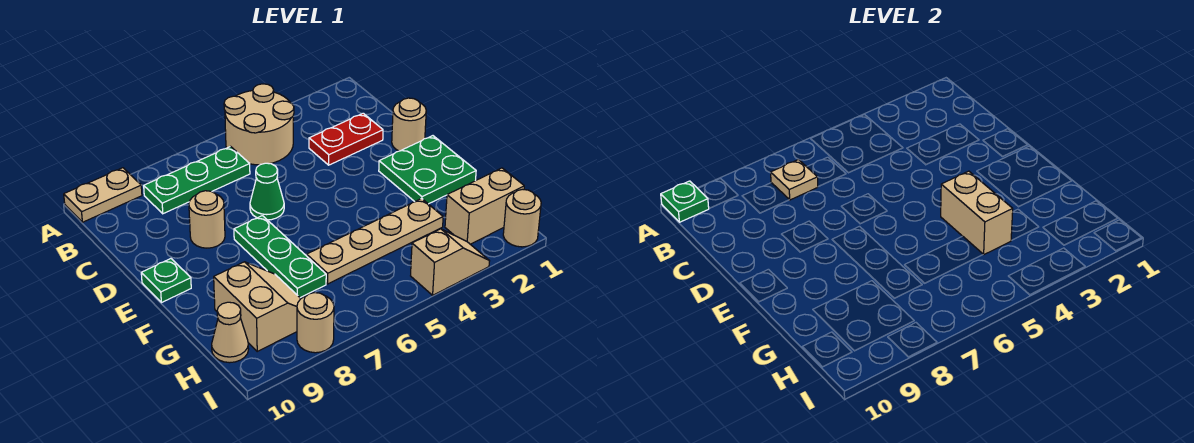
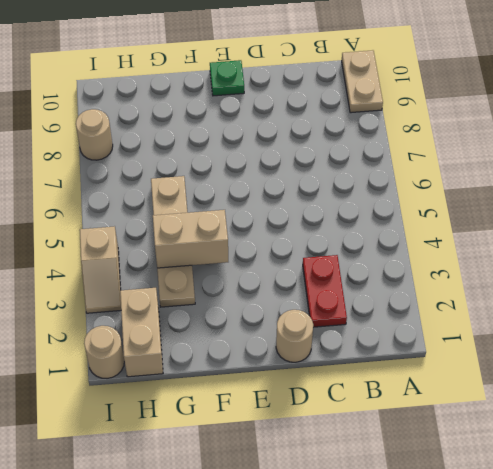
none -> tan round brick A4:B5 level 1
none -> green plate B6:B8 level 1
none -> green cone D6 level 1

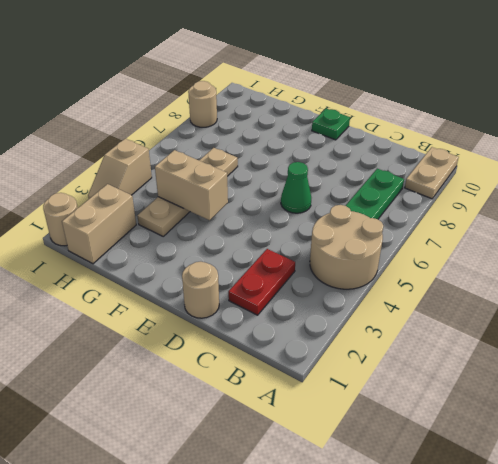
none -> tan round brick D8 level 1
none -> green plate E1:F2 level 1
none -> green plate E7:G7 level 1

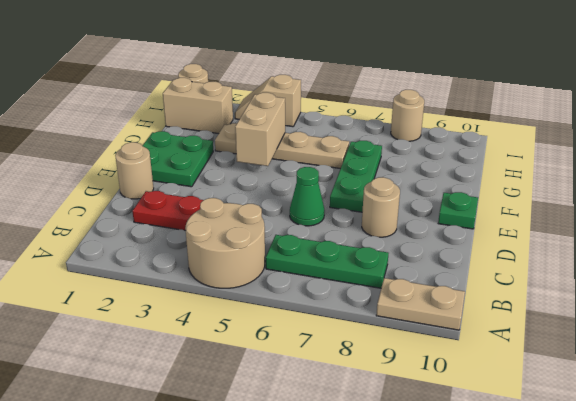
none -> tan slope G8:H9 level 1 top 9
none -> tan cone H10 level 1
none -> green plate A10 level 2

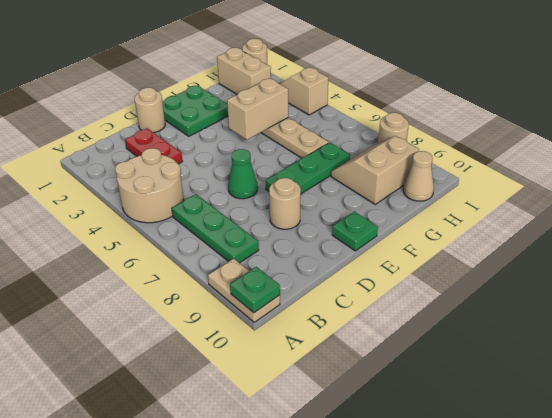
none -> tan plate B7 level 2

